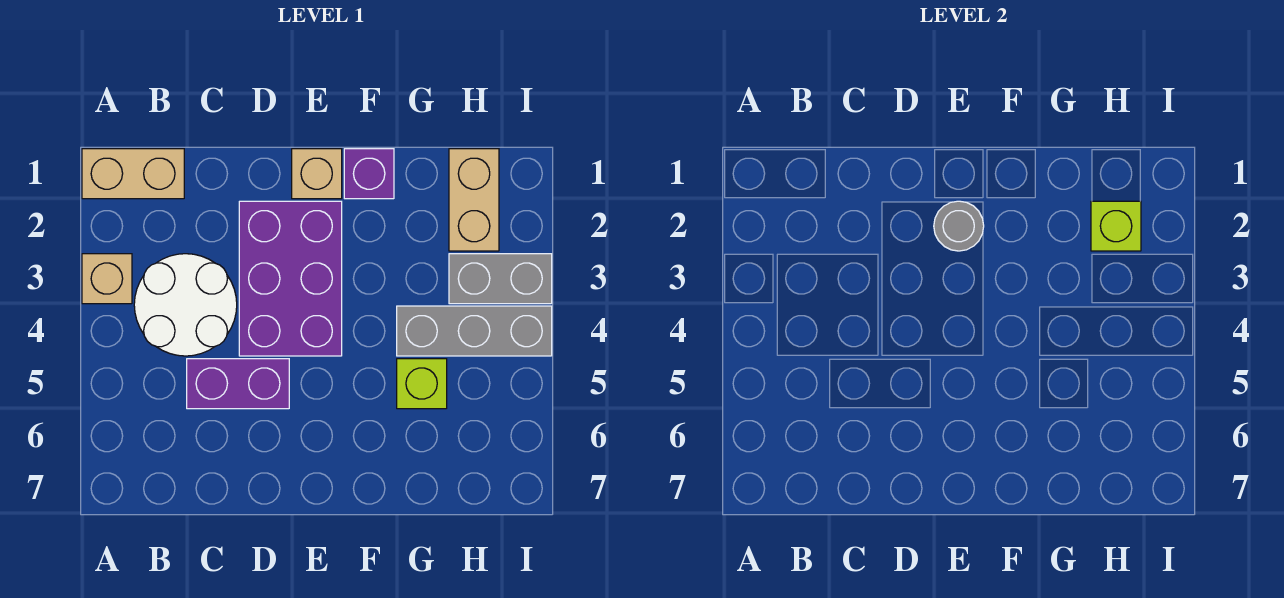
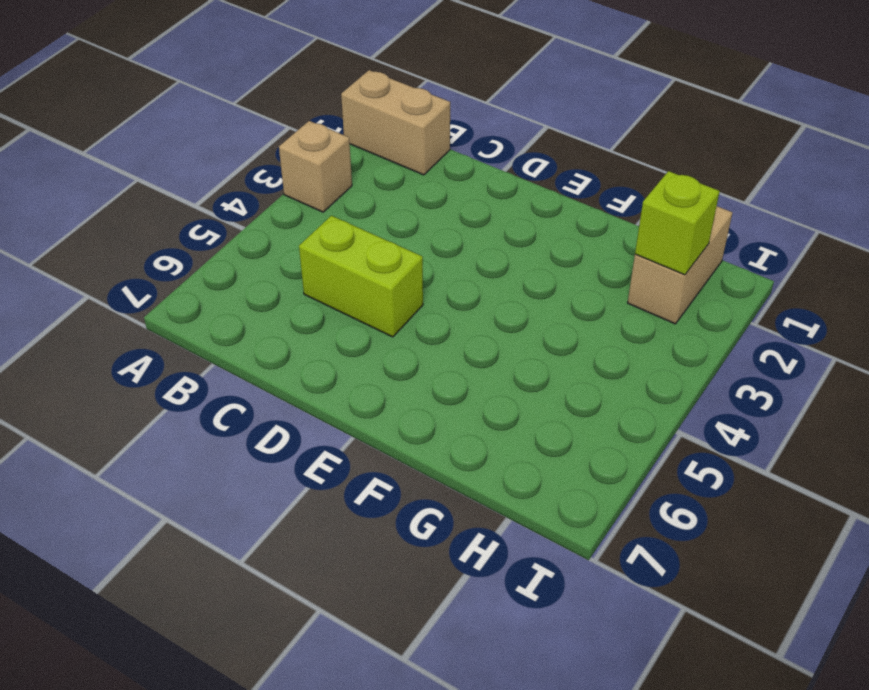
lime brick C5:D5 level 1 -> purple brick C5:D5 level 1
none -> white round brick B3:C4 level 1
none -> purple brick D2:E4 level 1
none -> tan brick E1 level 1

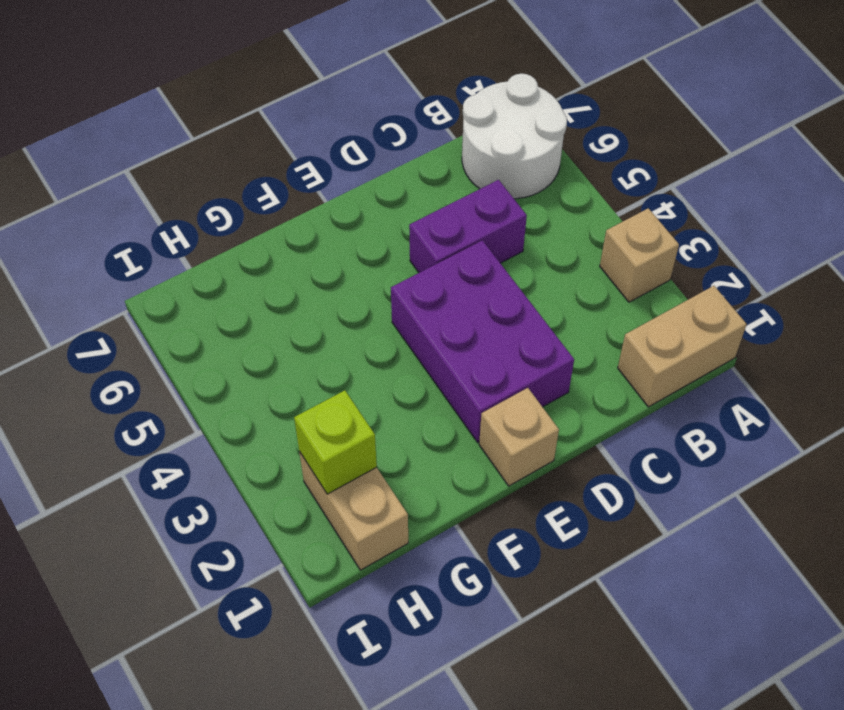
white round brick A6:B7 level 1 -> white round brick B3:C4 level 1
none -> purple brick F1 level 1
none -> grey brick G4:I4 level 1
none -> lime brick G5 level 1

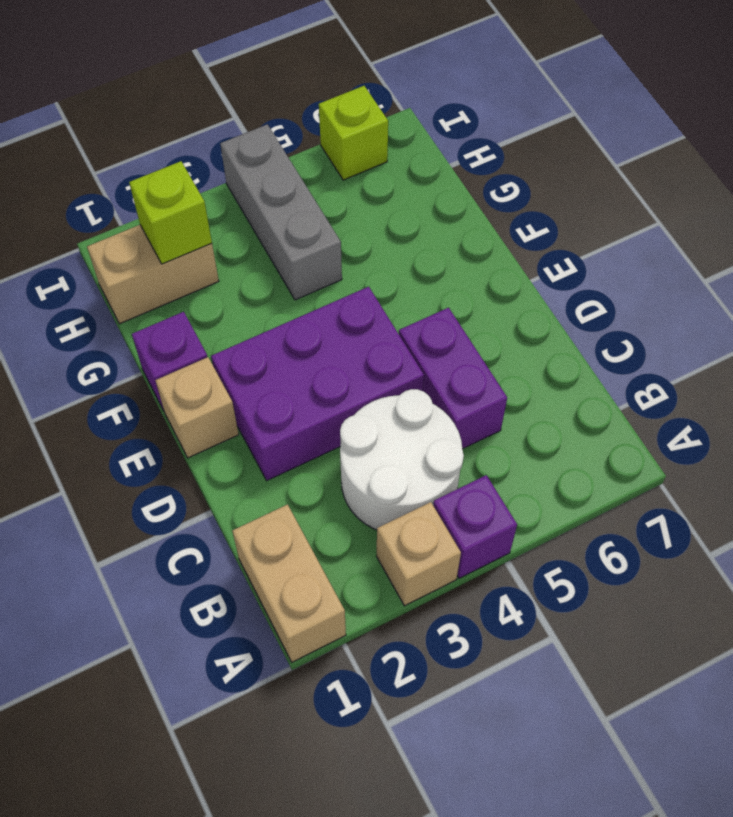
purple brick A4 level 1 -> none
lime brick I6 level 1 -> lime brick G5 level 1
none -> grey brick H3:I3 level 1
none -> grey round brick E2 level 2

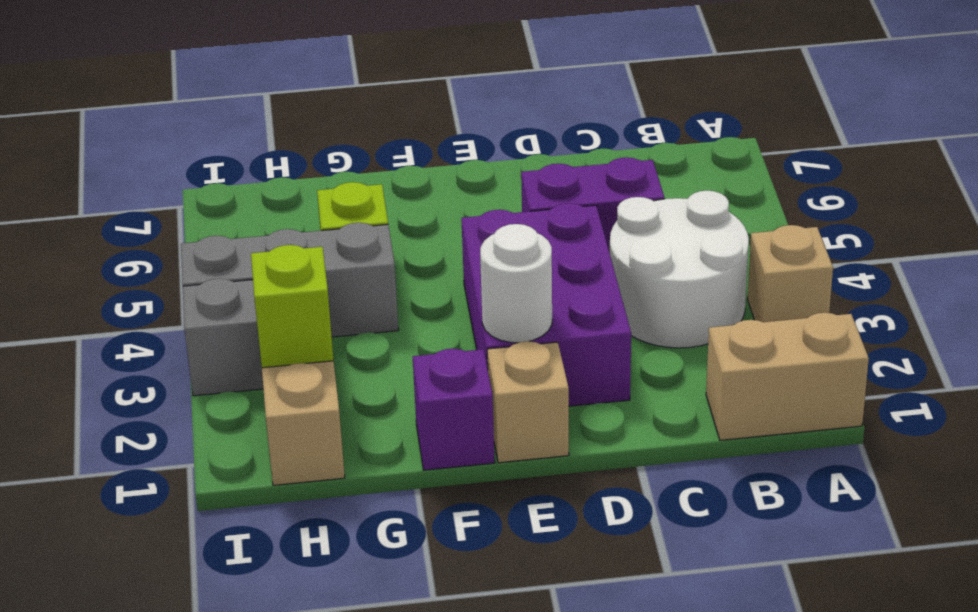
white round brick E2 level 2 -> grey round brick E2 level 2

